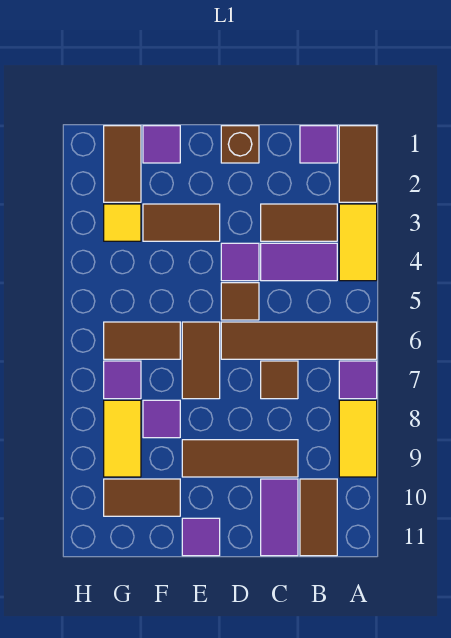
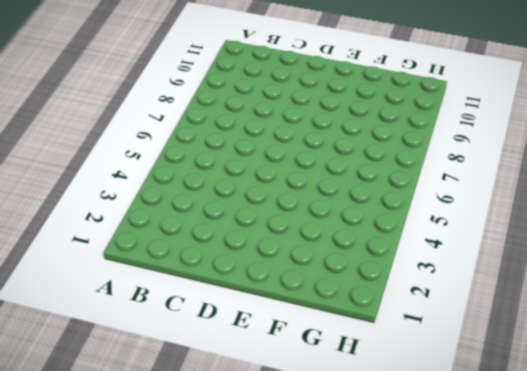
none -> brown tile A1:A2 level 1
none -> yellow tile A3:A4 level 1
none -> brown tile A6:D6 level 1

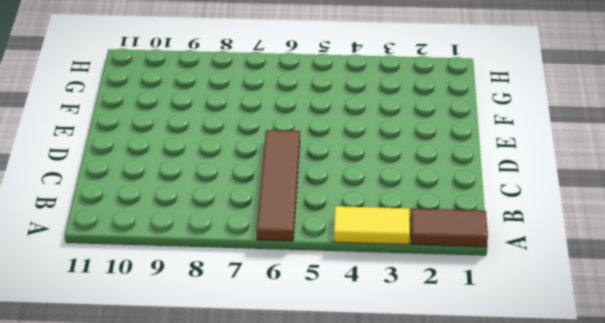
none -> purple tile A7 level 1
none -> yellow tile A8:A9 level 1
none -> purple tile B1 level 1

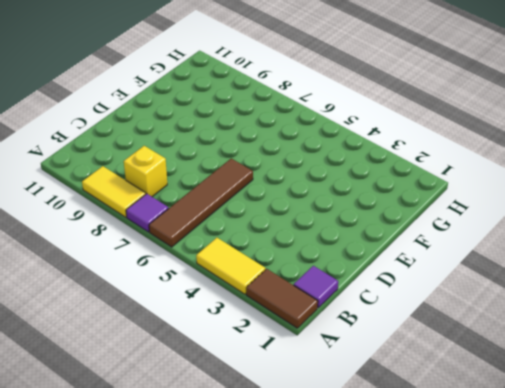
yellow brick B8 level 1 -> none
none -> brown tile B3:C3 level 1
none -> purple tile B4:C4 level 1
none -> brown tile B10:B11 level 1

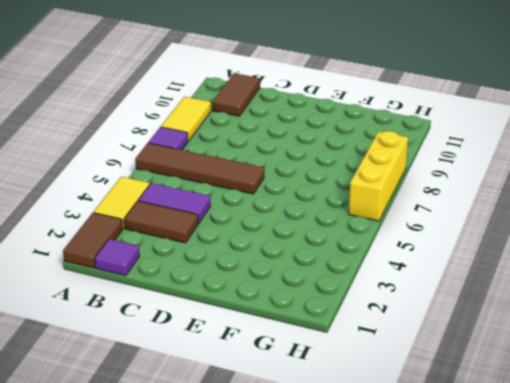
yellow brick H6:H8 level 1 -> none
none -> brown tile C7 level 1
none -> brown tile C9:E9 level 1
none -> purple tile C10:C11 level 1

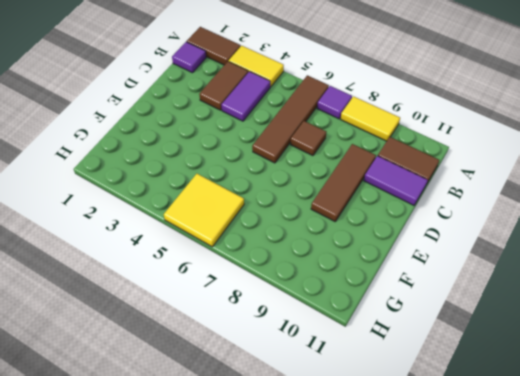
yellow tile G5:H6 level 1 -> brown tile F6:G6 level 1
none -> brown brick D1 level 1
none -> purple tile D4 level 1
none -> brown tile D5 level 1

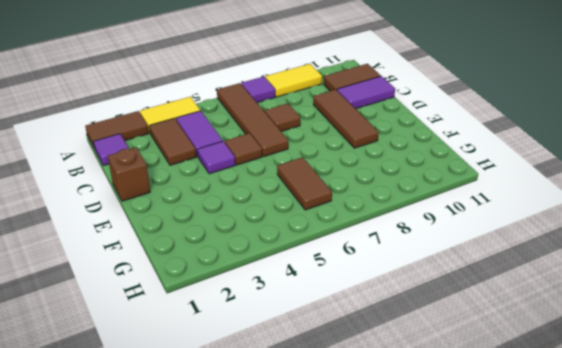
none -> brown tile E3:F3 level 1
none -> brown tile E6:E7 level 1
none -> purple tile E11 level 1

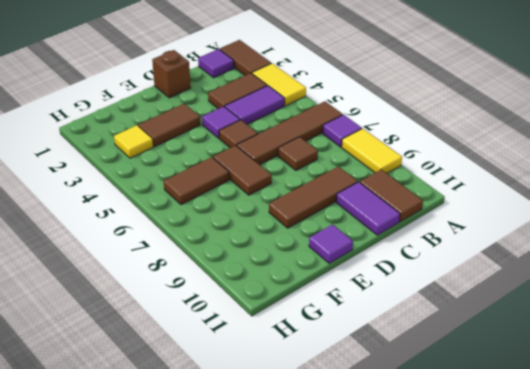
none -> purple tile F1 level 1
none -> purple tile F8 level 1
none -> brown tile F10:G10 level 1

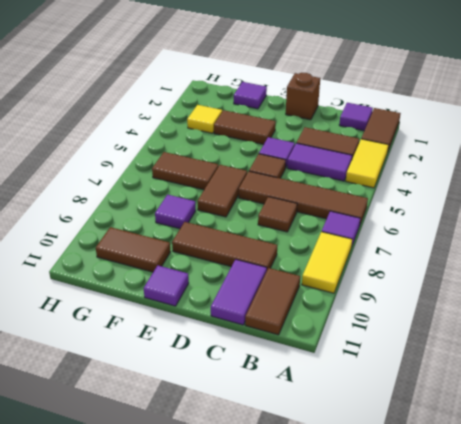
none -> brown tile G1:G2 level 1
none -> purple tile G7 level 1
none -> yellow tile G8:G9 level 1

